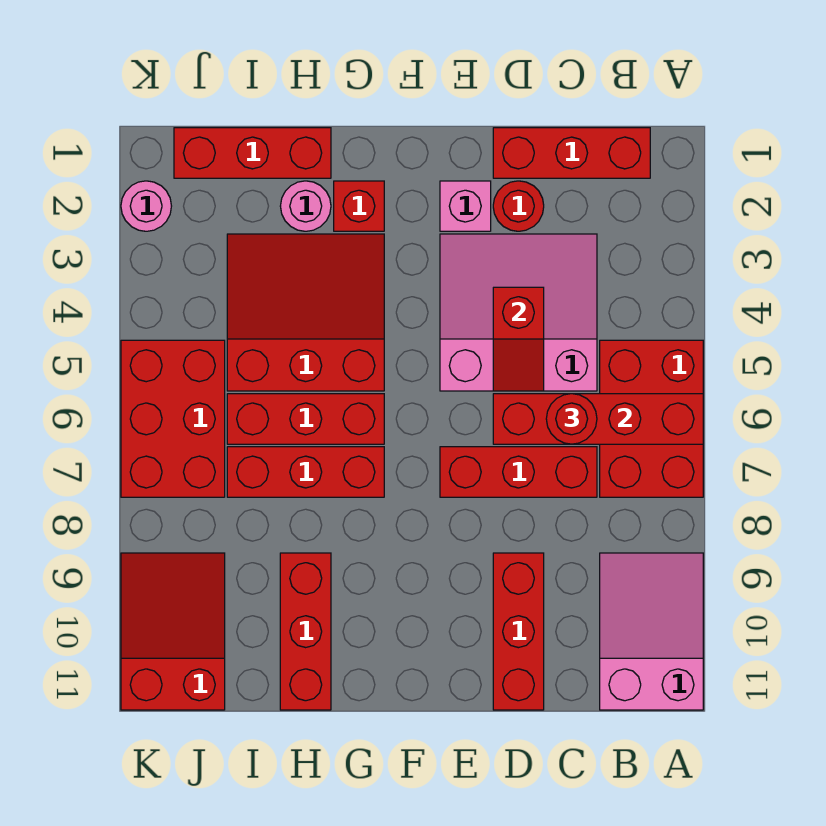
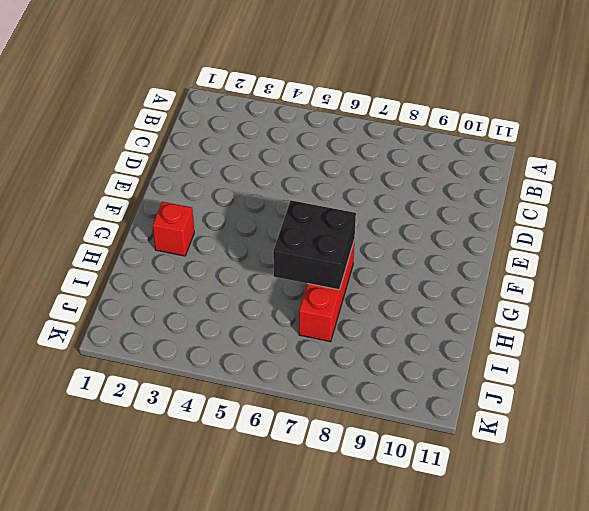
black brick G6:H7 level 2 -> none
none -> red brick A5:B7 level 1
none -> pink slope A9:B11 level 1 top 11
none -> red brick B1:D1 level 1

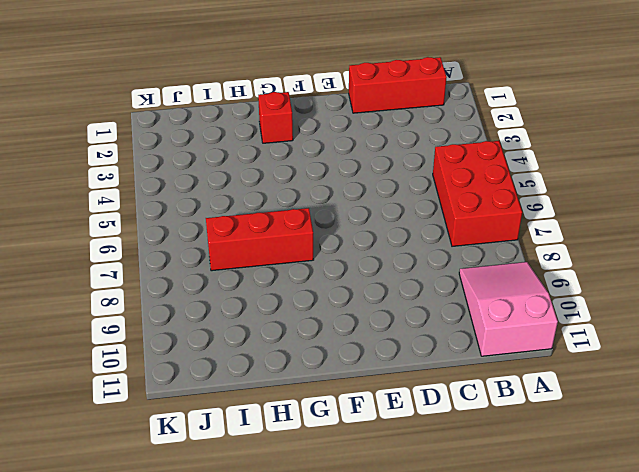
none -> pink slope C3:E5 level 1 top 5
none -> red brick C7:E7 level 1
none -> red round brick D2 level 1

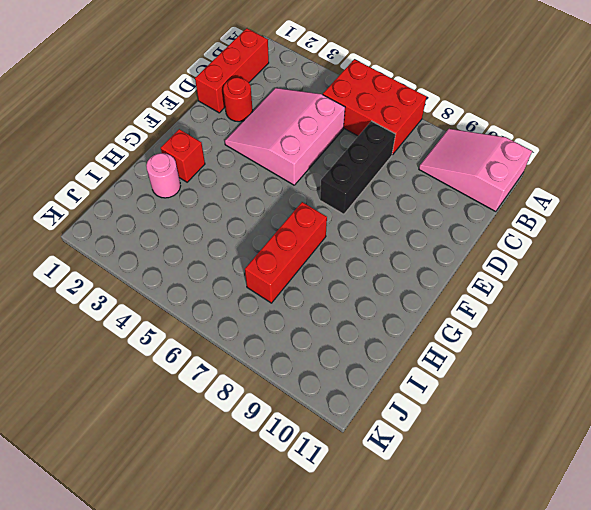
black brick C7:E7 level 1 -> red brick C7:E7 level 1
none -> red brick D9:D11 level 1
none -> pink brick E2 level 1
none -> red slope G3:I5 level 1 top 5

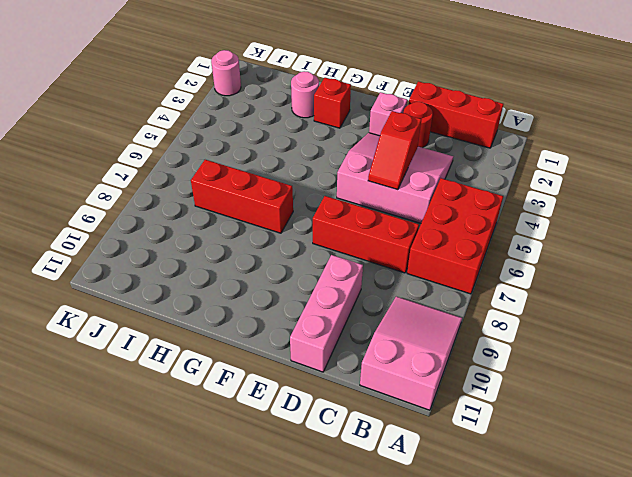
pink brick D9:D11 level 1 -> red brick D9:D11 level 1
none -> red slope G3:I5 level 1 top 5
none -> red brick G6:I6 level 1
none -> red brick H1:J1 level 1

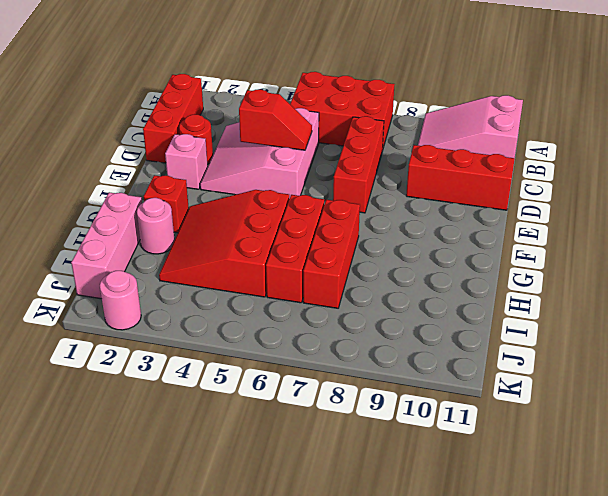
pink brick H1:J1 level 1 -> red brick H1:J1 level 1
none -> red brick H9:H11 level 1
none -> red brick J5:K7 level 1
none -> red slope J9:K11 level 1 top 11

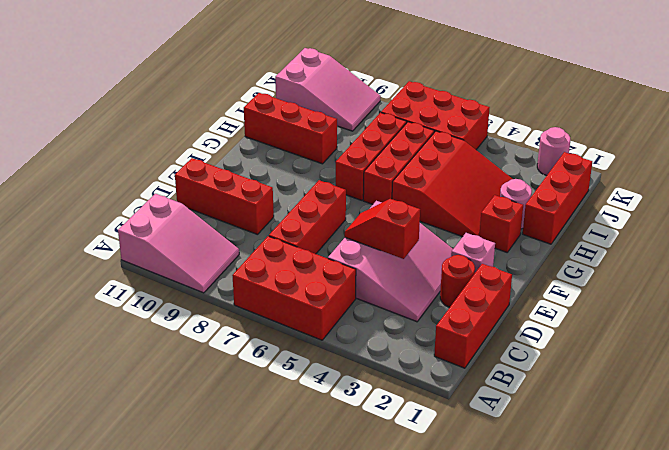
pink slope J9:K11 level 1 top 11 -> red slope J9:K11 level 1 top 11
none -> red brick A6:D6 level 2
none -> red round brick C6 level 3

